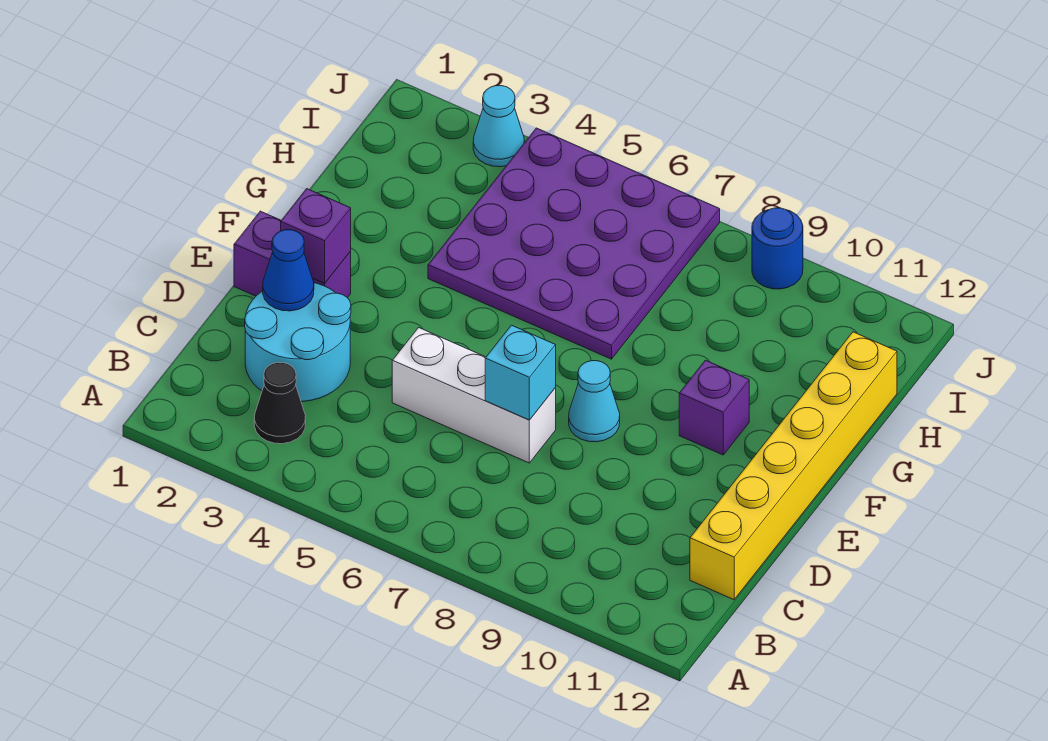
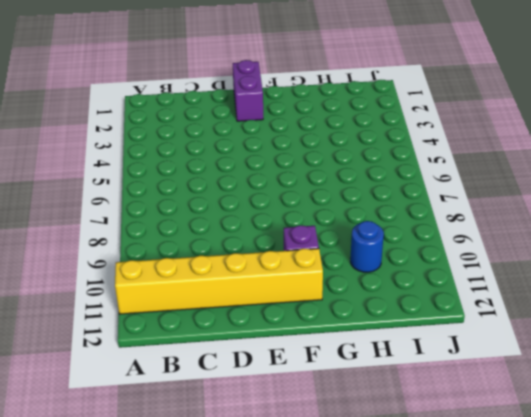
yellow brick A11:F11 level 1 -> yellow brick C12:H12 level 1
blue round brick H10 level 1 -> blue round brick J9 level 1
none -> black cone B3 level 1
none -> cyan round brick C2:D3 level 1
none -> white brick D5:D7 level 1

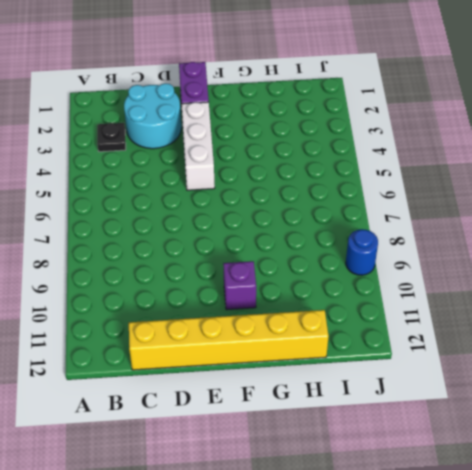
black plate B3 level 1 -> black cone B3 level 1
white brick E3:E5 level 1 -> white brick D5:D7 level 1
none -> cyan cone E8 level 1
none -> purple plate G4:J7 level 1
none -> cyan cone J3 level 1

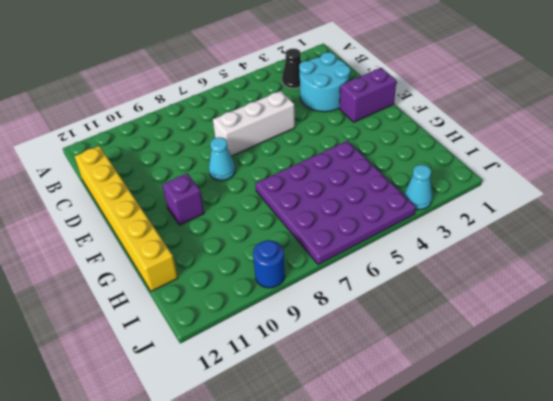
none -> blue cone D2 level 2
none -> cyan brick D7 level 2
none -> purple brick E2 level 2

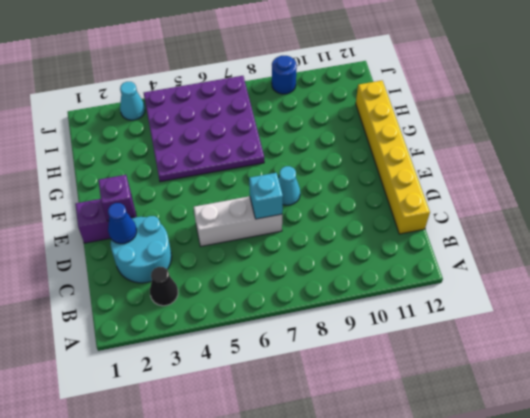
none -> purple brick F10 level 1

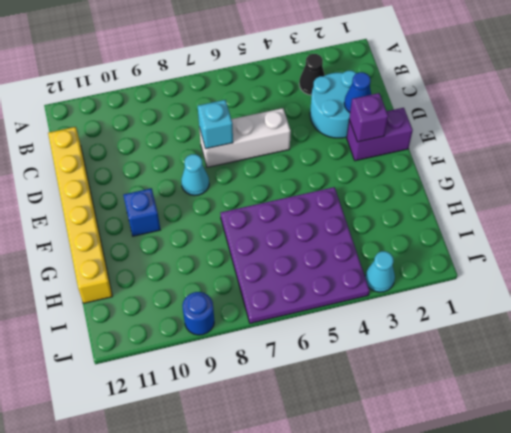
blue brick F10 level 1 -> purple brick F10 level 1

